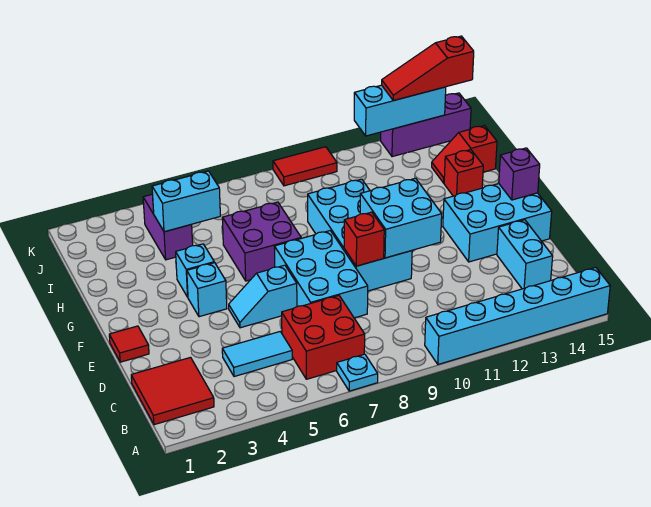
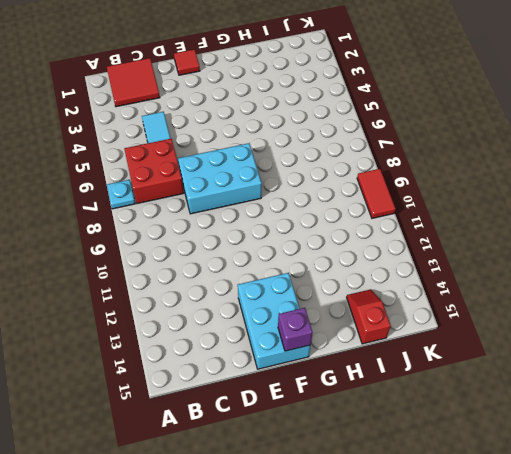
none -> cyan brick A10:A15 level 1
none -> cyan brick C14:D14 level 1
none -> cyan slope E5:E6 level 1 top 6

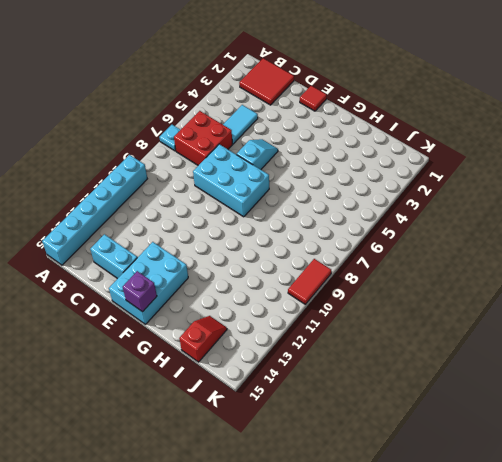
none -> cyan brick E9:H10 level 1
none -> cyan brick F4 level 1
none -> cyan brick G4 level 1

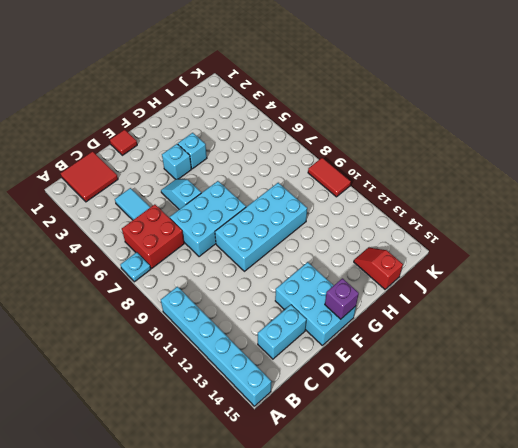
none -> purple brick G6:H7 level 1
none -> red brick H14 level 1
none -> purple brick I4:J4 level 1

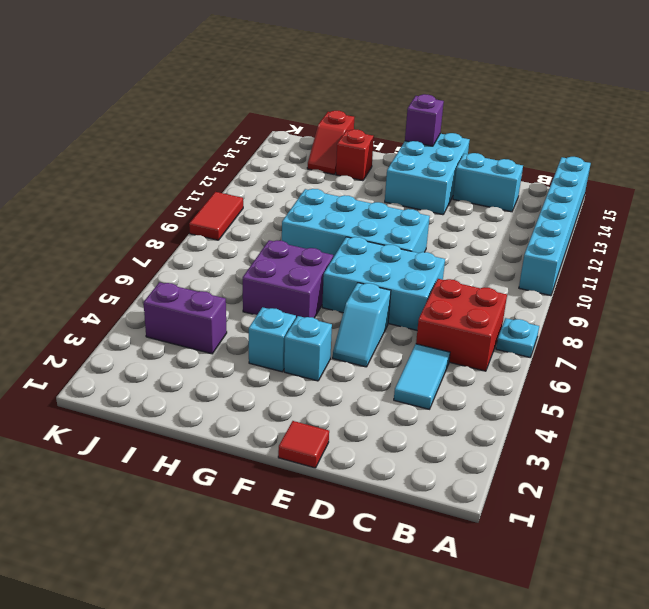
none -> red tile B1:C2 level 1
none -> purple brick K13:K15 level 1
none -> red brick E9 level 2

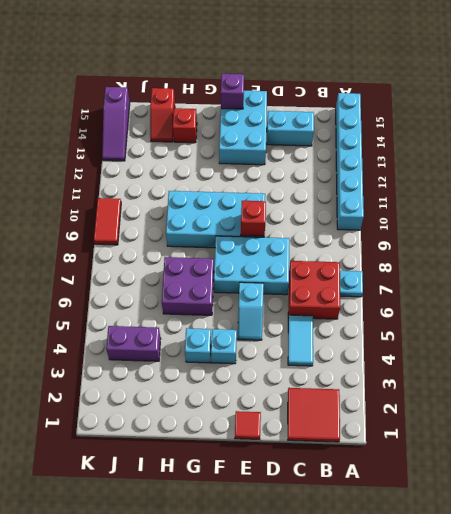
purple slope K13:K15 level 1 top 15 -> purple brick K13:K15 level 1
none -> cyan brick E10:F11 level 2
none -> cyan brick I4:I5 level 2
none -> cyan brick K12:K14 level 2

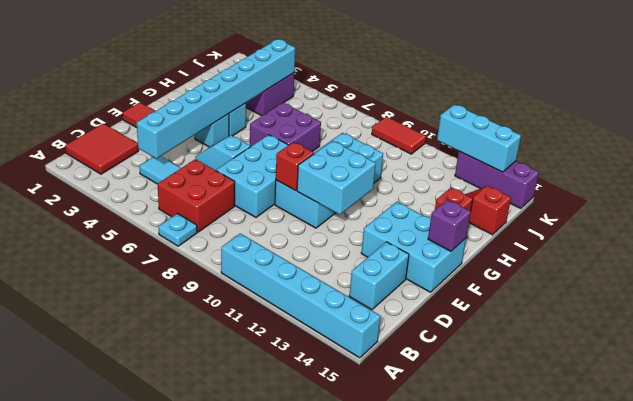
cyan brick C4:J4 level 2 -> cyan brick I4:I5 level 2
none -> red slope K13:K15 level 3 top 15

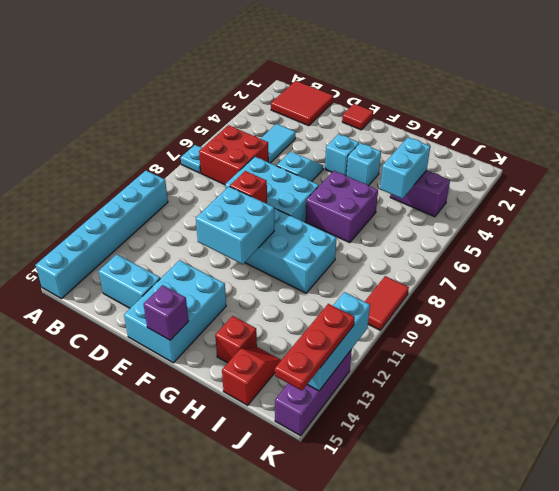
red plate K13:K15 level 3 -> red slope K13:K15 level 3 top 15

